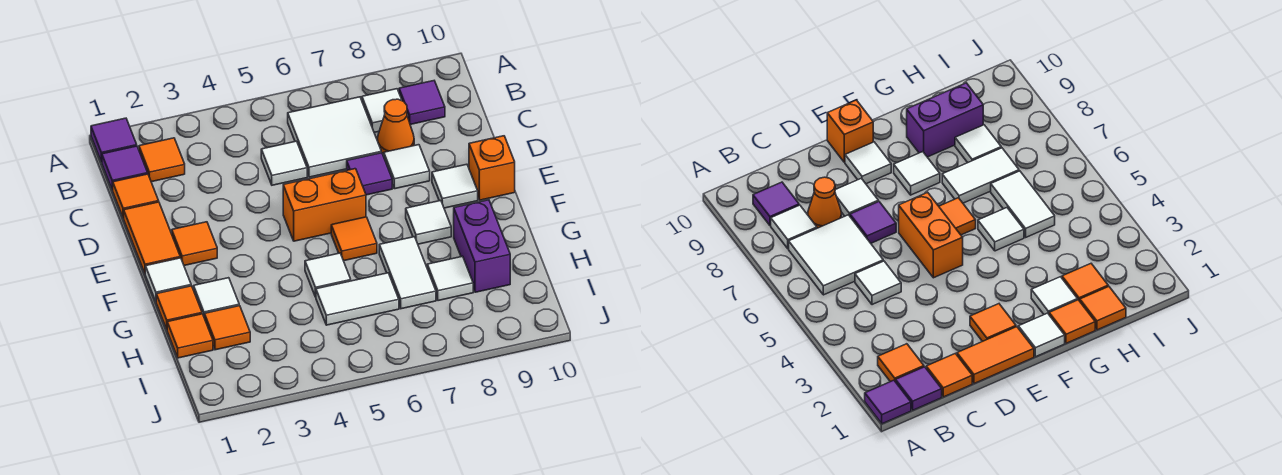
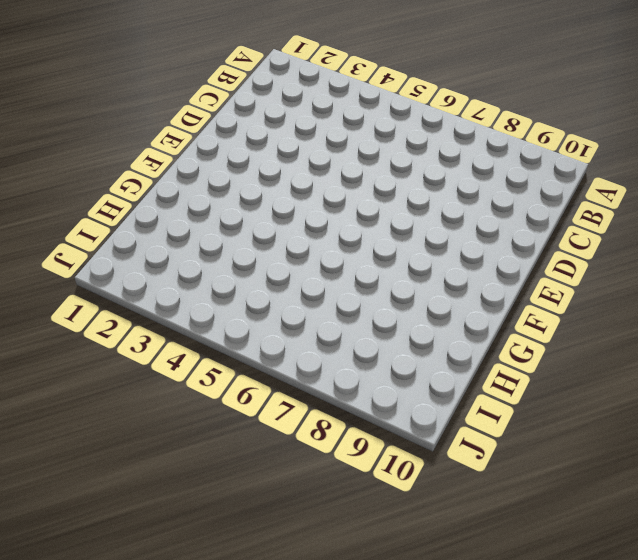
none -> purple tile A1 level 1
none -> purple tile B1 level 1
none -> orange tile B2 level 1

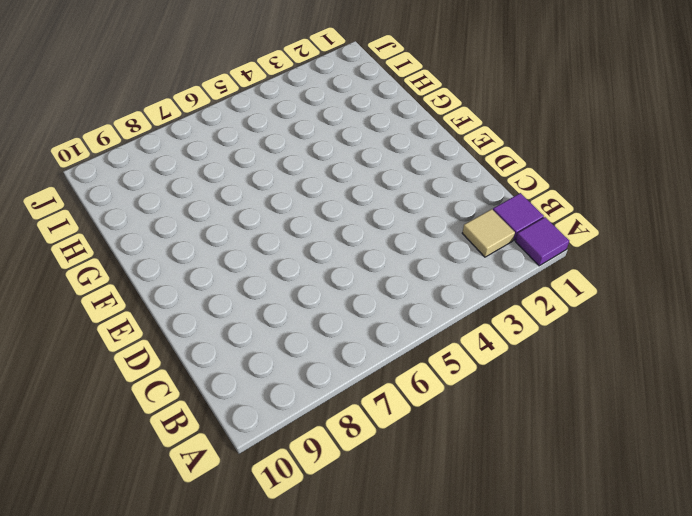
tan tile B2 level 1 -> orange tile B2 level 1
none -> white tile B6:C7 level 1
none -> white tile B8 level 1
none -> purple tile B9 level 1

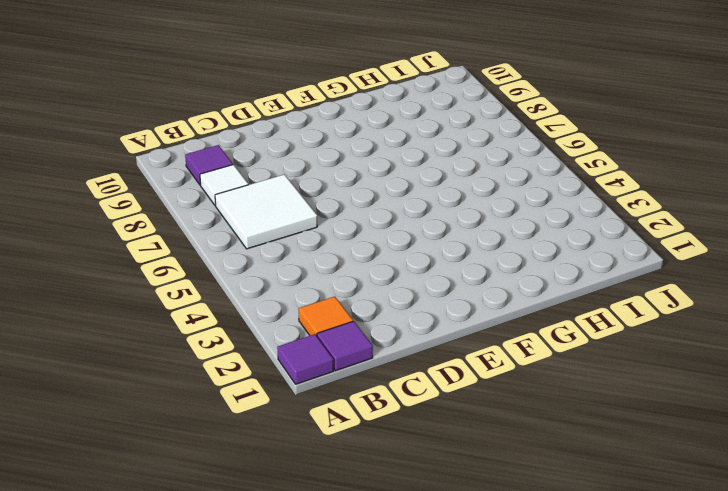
none -> orange tile C1 level 1
none -> white tile C5 level 1
none -> orange cone C8 level 1

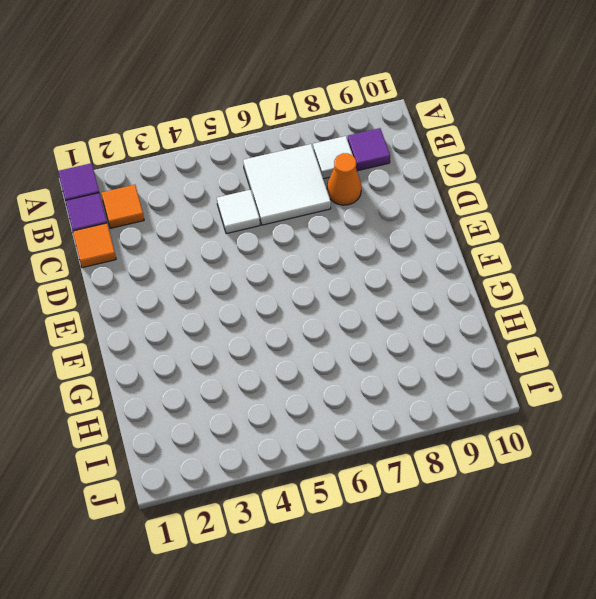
none -> orange tile D1:E1 level 1
none -> purple tile D7 level 1
none -> white tile D8 level 1

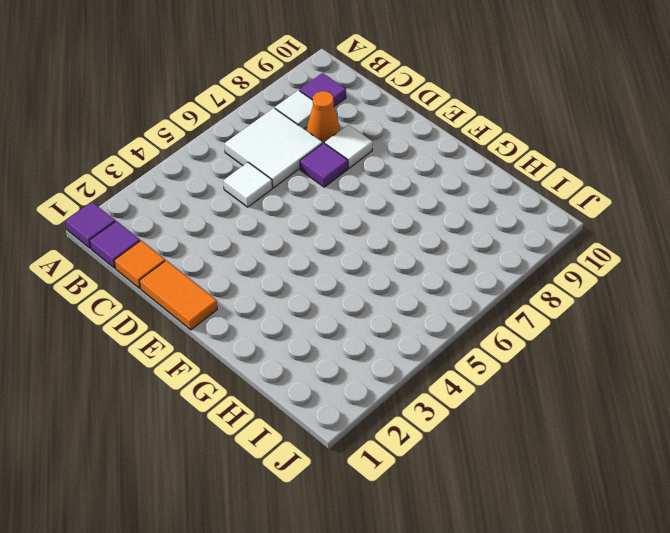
none -> orange tile B2 level 1
none -> orange tile E2 level 1
none -> orange brick E5:E6 level 1

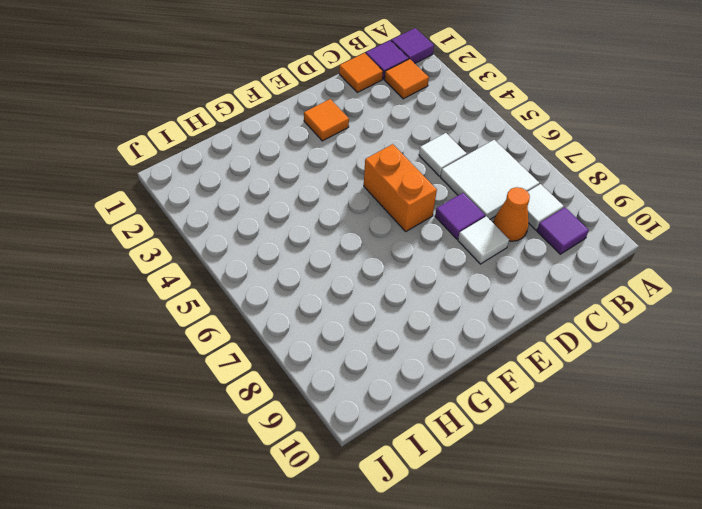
none -> orange tile D1:E1 level 1
none -> white tile E9 level 1
none -> orange brick E10 level 1

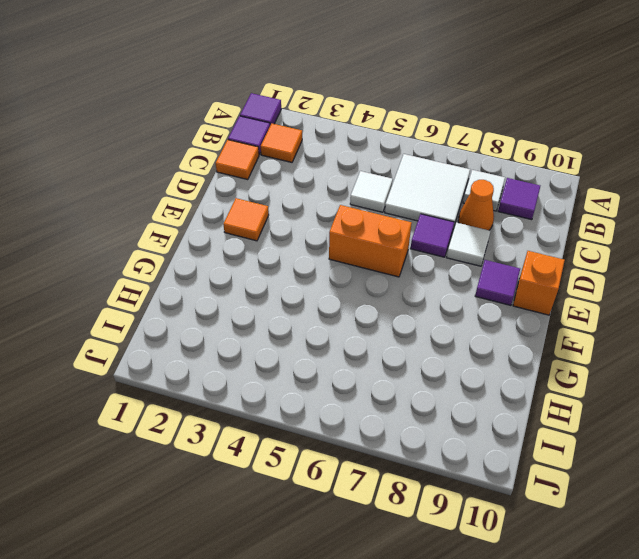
purple tile E9 level 1 -> white tile E9 level 1
none -> orange tile D1:E1 level 1
none -> white tile F1 level 1
none -> orange tile F6 level 1

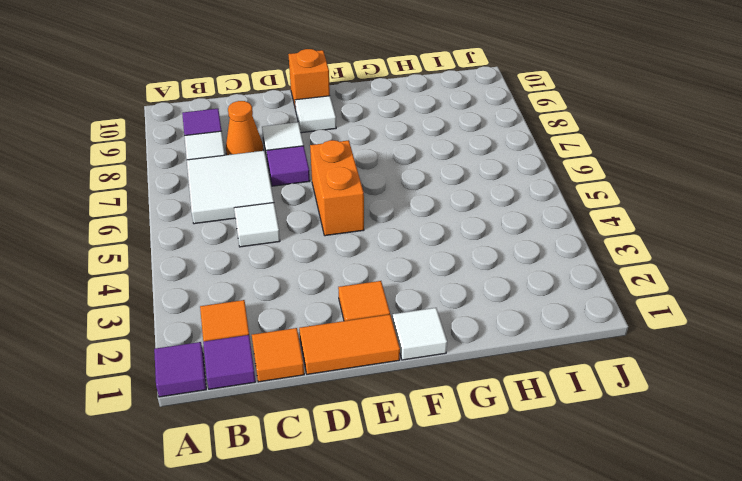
none -> orange tile F6 level 1
none -> white tile F8 level 1
none -> orange tile G1 level 1

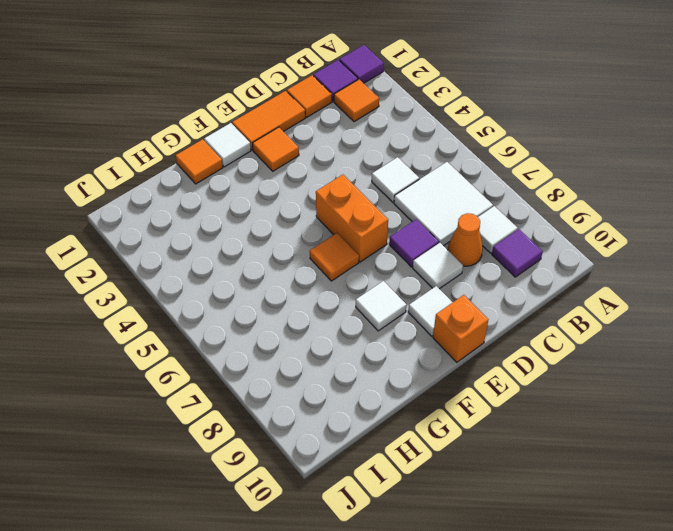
none -> white tile G2 level 1
none -> white tile G5 level 1
none -> white tile G7:H7 level 1

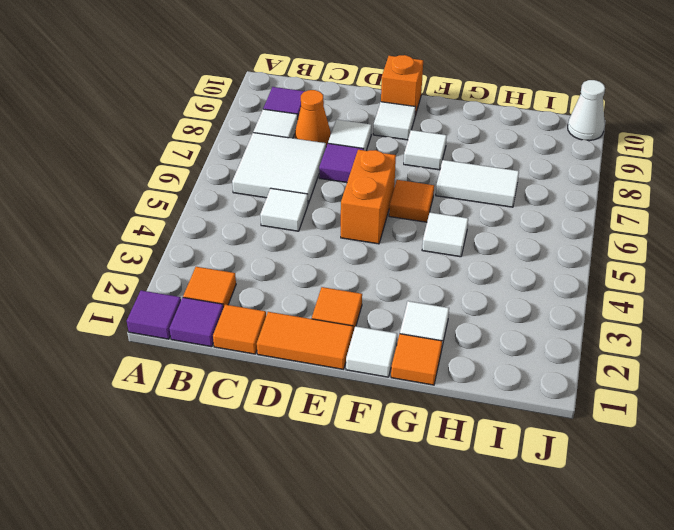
white cone J10 level 1 -> none
none -> purple brick G9:H9 level 1
none -> orange tile H1 level 1
none -> orange tile H2 level 1

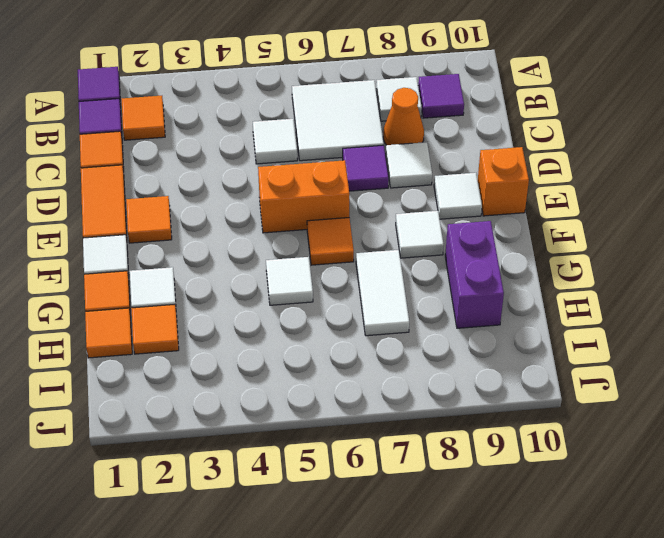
none -> white tile H5:H6 level 1
none -> white tile H8 level 1

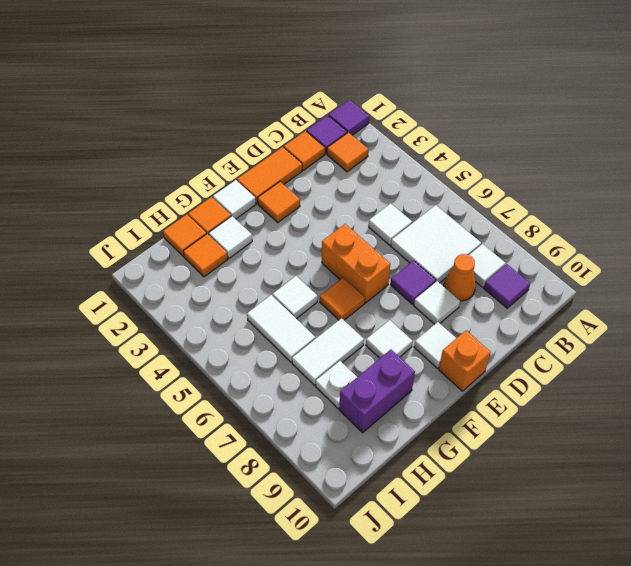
white plate H8 level 1 -> white tile H8 level 1

